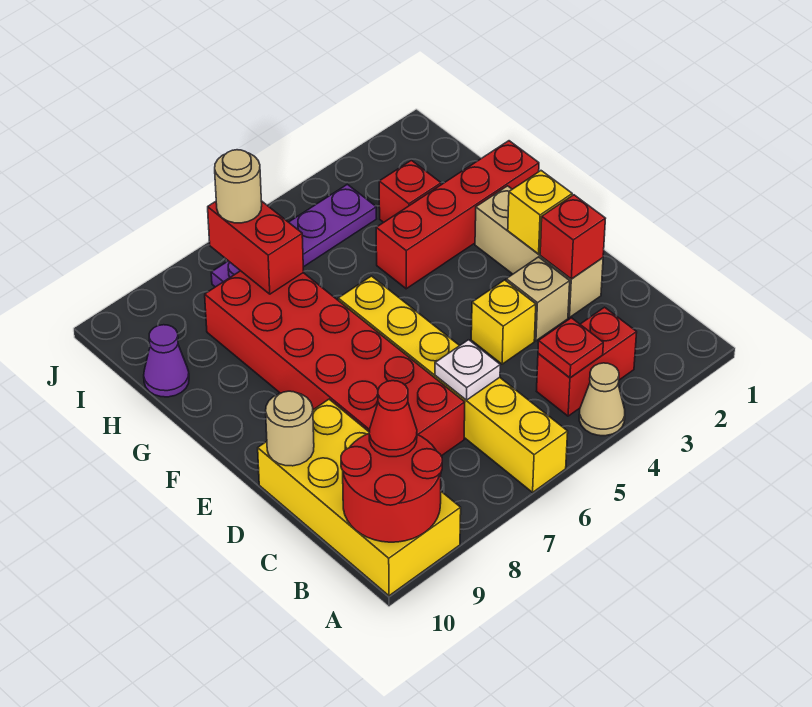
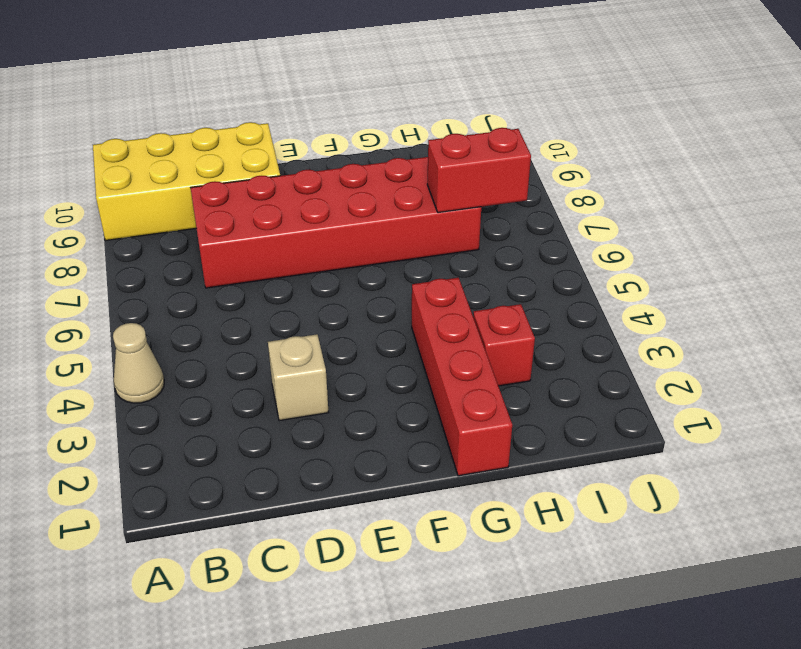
none -> yellow brick A6:F6 level 1
none -> red brick B3:B4 level 1
none -> tan brick D2:F2 level 1

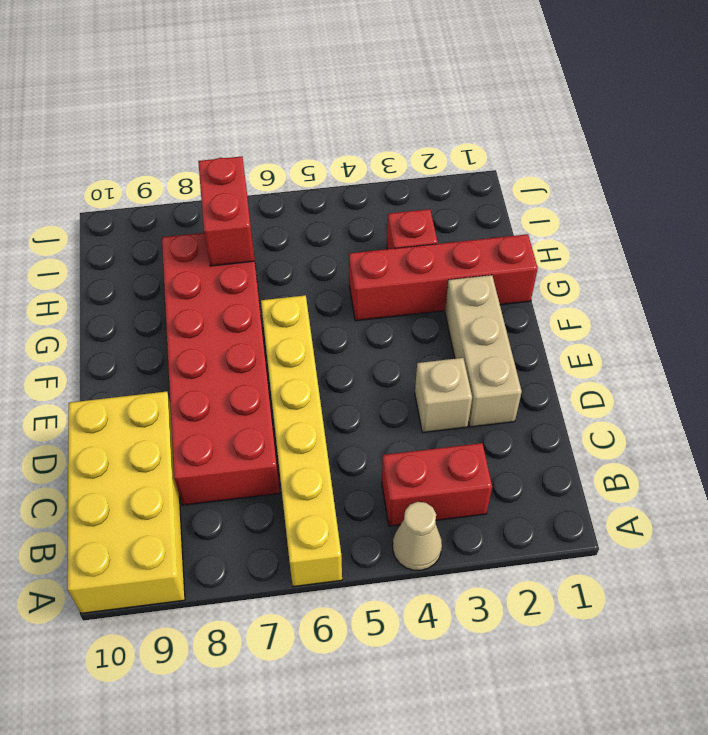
none -> yellow brick D4 level 1
none -> purple cone H10 level 1
none -> purple plate I4:I7 level 1

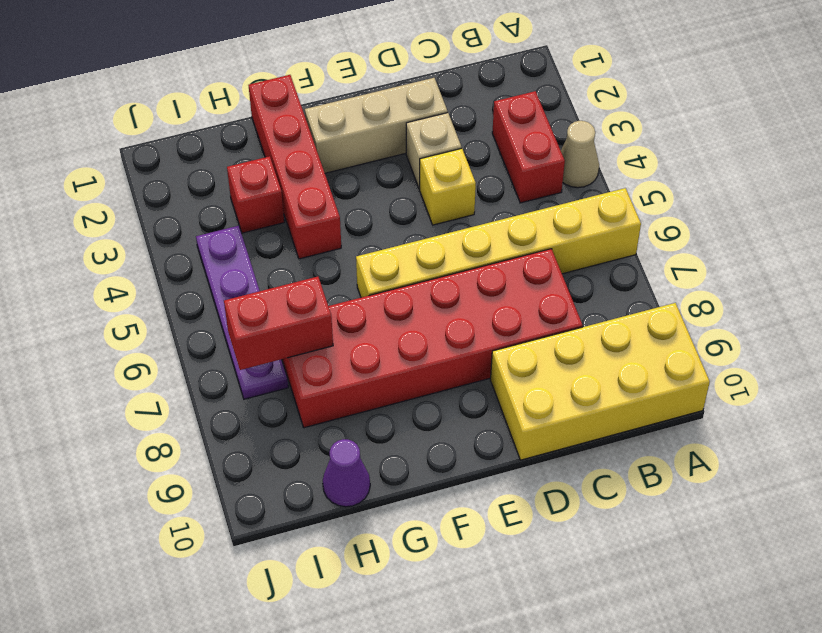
none -> red round brick A9:B10 level 2
none -> red plate B4 level 2
none -> white plate C6 level 2

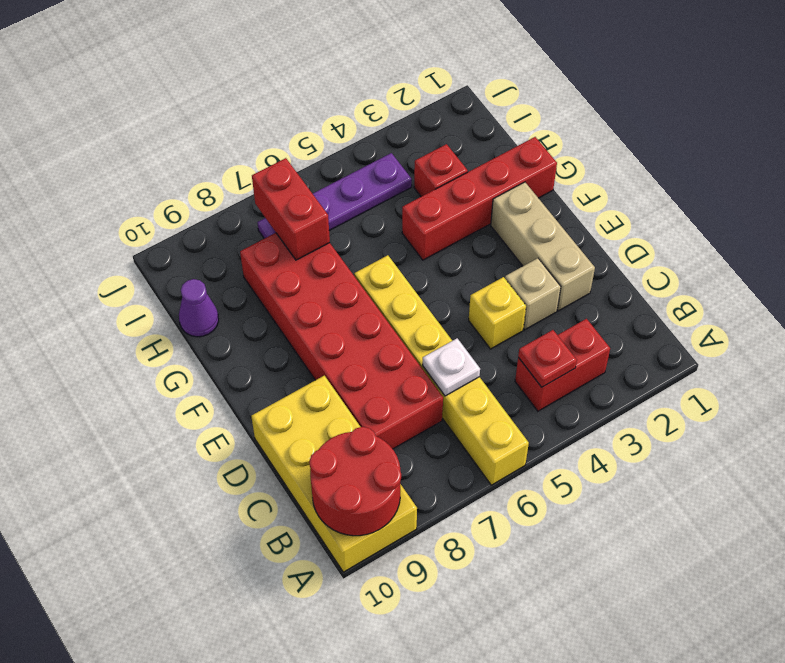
none -> tan cone A4 level 1
none -> red brick D2 level 2
none -> tan round brick D10 level 2

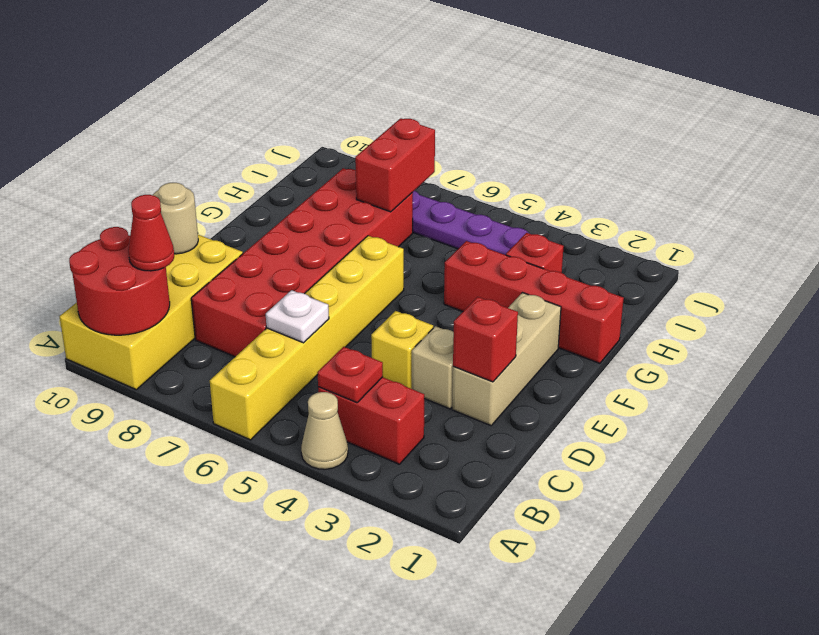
none -> purple cone H10 level 1
none -> yellow brick E2 level 2
none -> tan round brick I7 level 3

